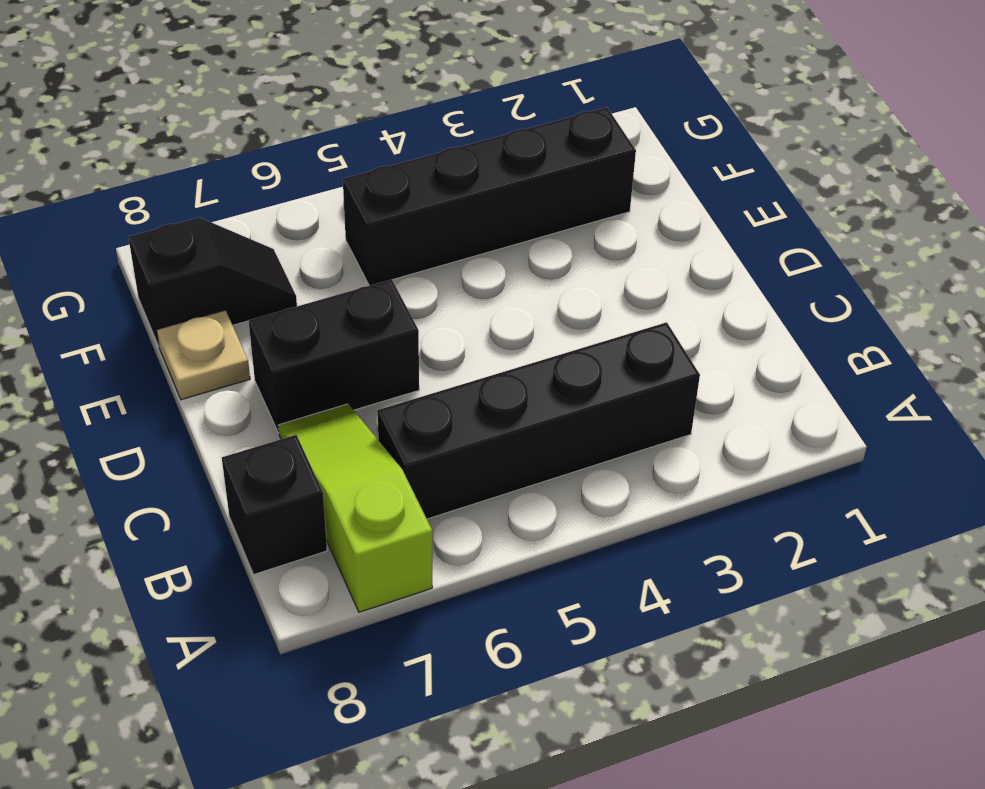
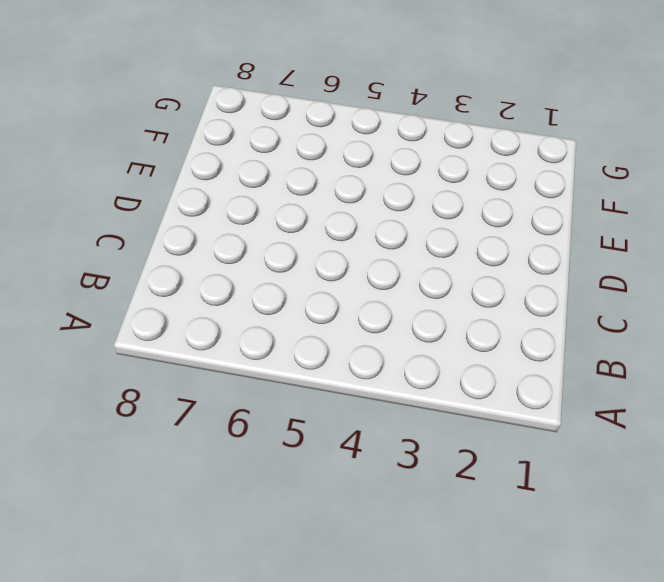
none -> lime slope A7:C7 level 1 top A
none -> black brick B3:B6 level 1

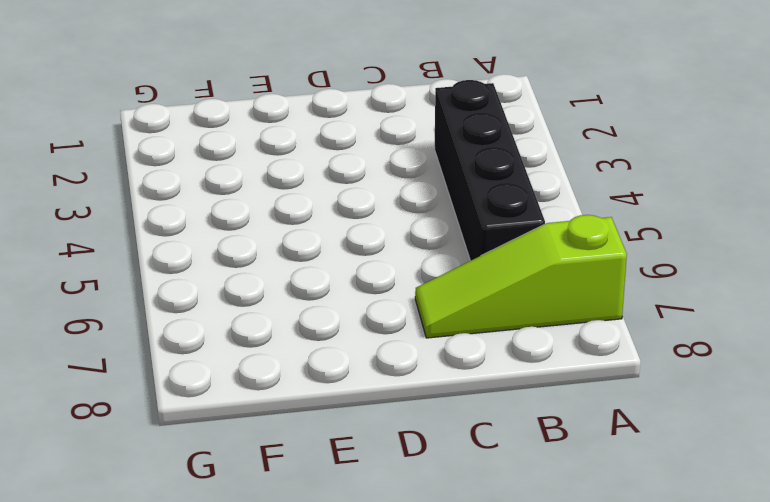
none -> black brick B8 level 1
none -> black brick D6:D7 level 1

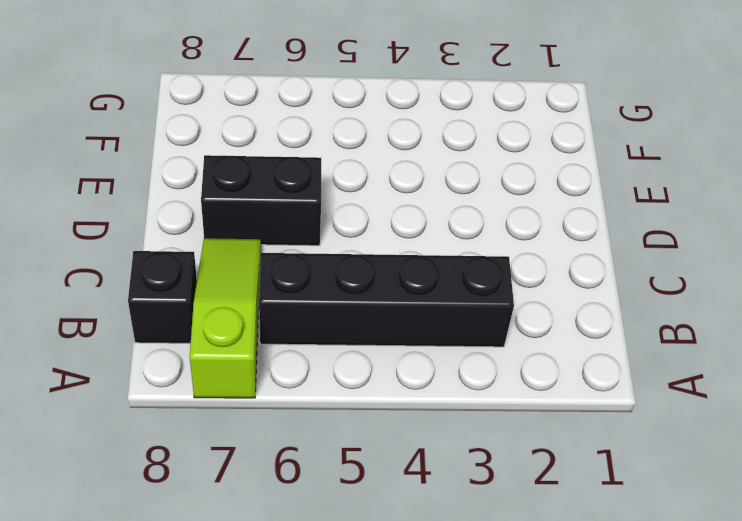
none -> tan plate E8 level 1
none -> black brick F2:F5 level 1

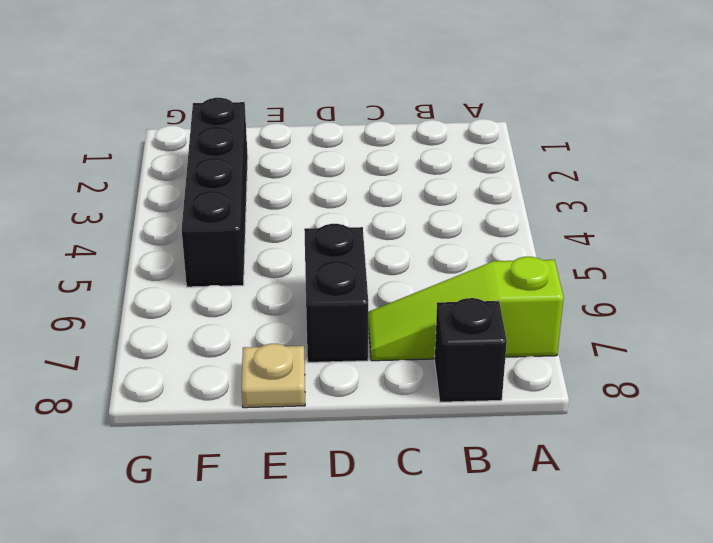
none -> black brick B3:B6 level 1
none -> black slope F7:F8 level 1 top 8

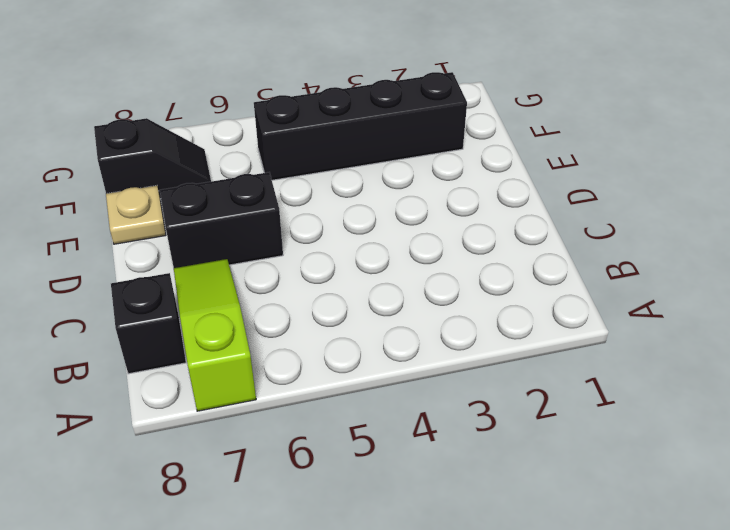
none -> black brick B3:B6 level 1

